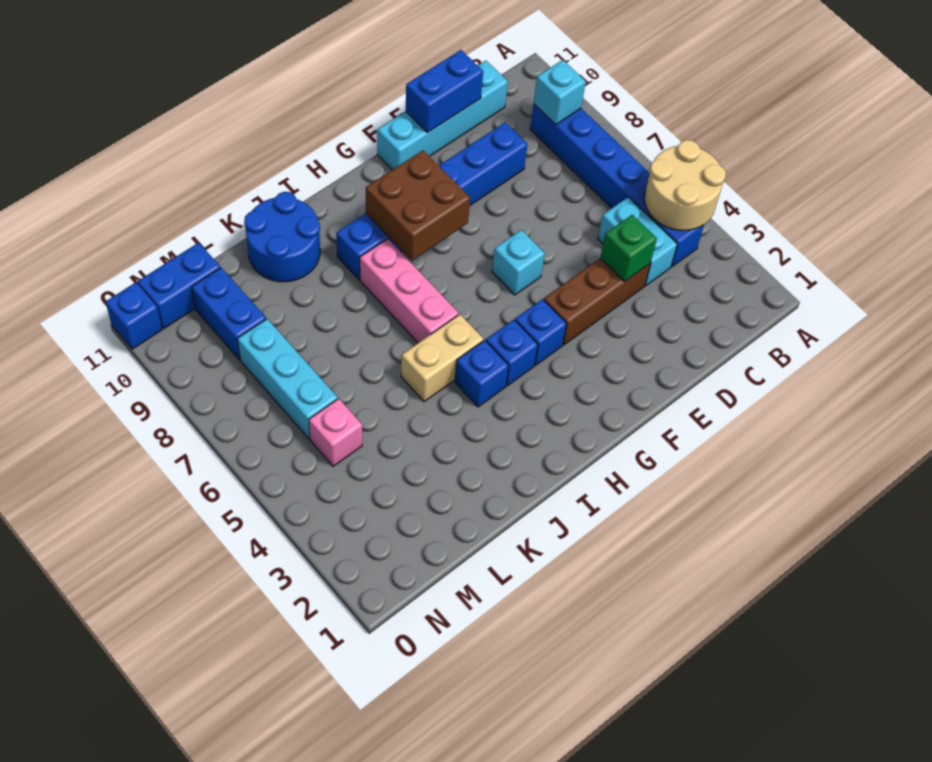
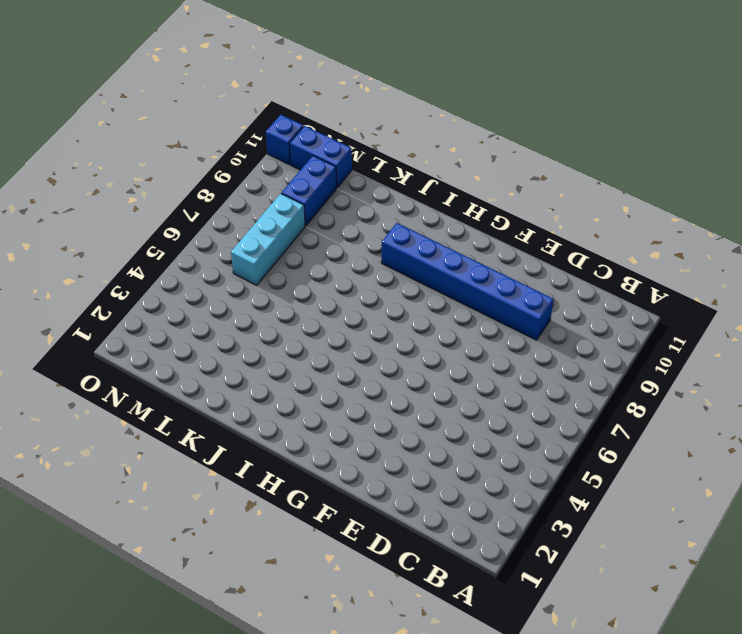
none -> blue brick B4:B9 level 1
none -> cyan brick C4:C5 level 1
none -> cyan brick C11:F11 level 1

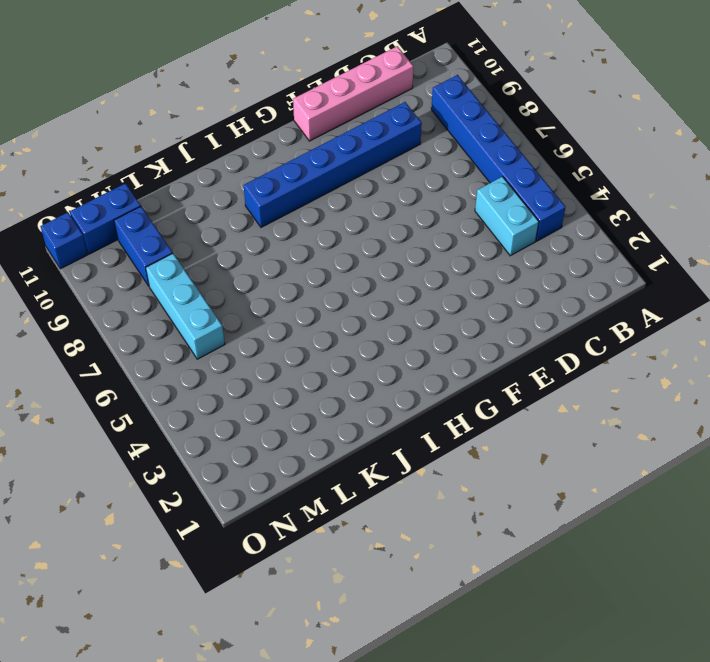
pink brick C11:F11 level 1 -> cyan brick C11:F11 level 1
none -> brown brick D4:F4 level 1
none -> cyan brick F6 level 1
none -> blue brick G4 level 1

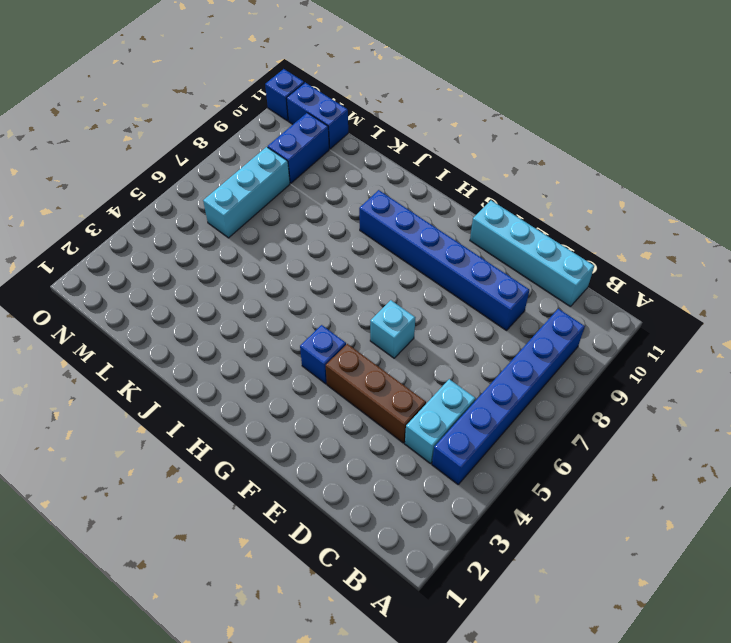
none -> blue brick H4 level 1
none -> blue brick I4 level 1
none -> tan brick I5:J5 level 1

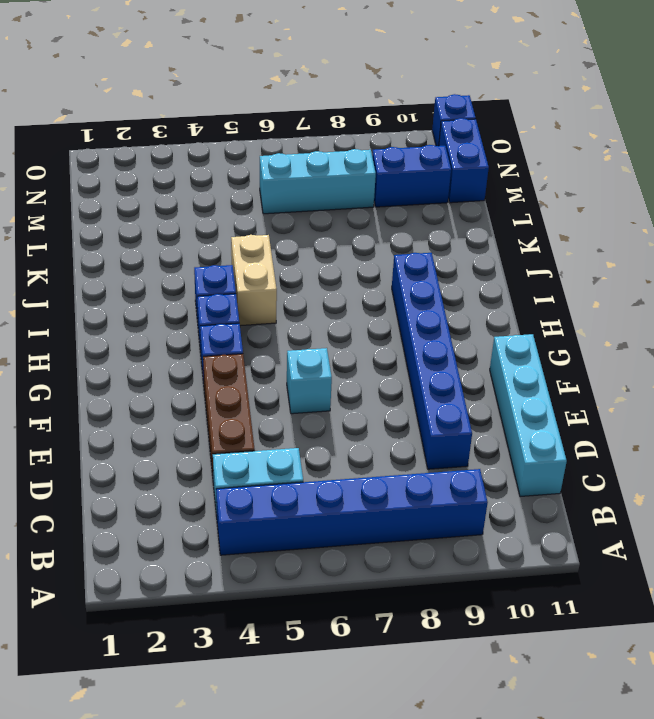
none -> pink brick I6:I8 level 1
none -> blue round brick J10:K11 level 1
none -> pink brick M5 level 1

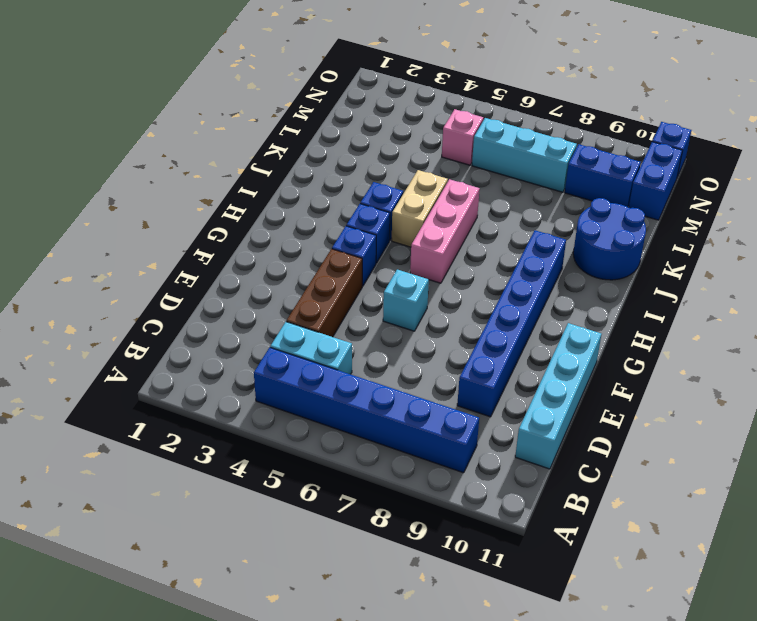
pink brick H6:J6 level 1 -> pink brick I6:I8 level 1
none -> tan round brick A4:B5 level 2
none -> cyan brick B9 level 2
none -> green brick D4 level 2

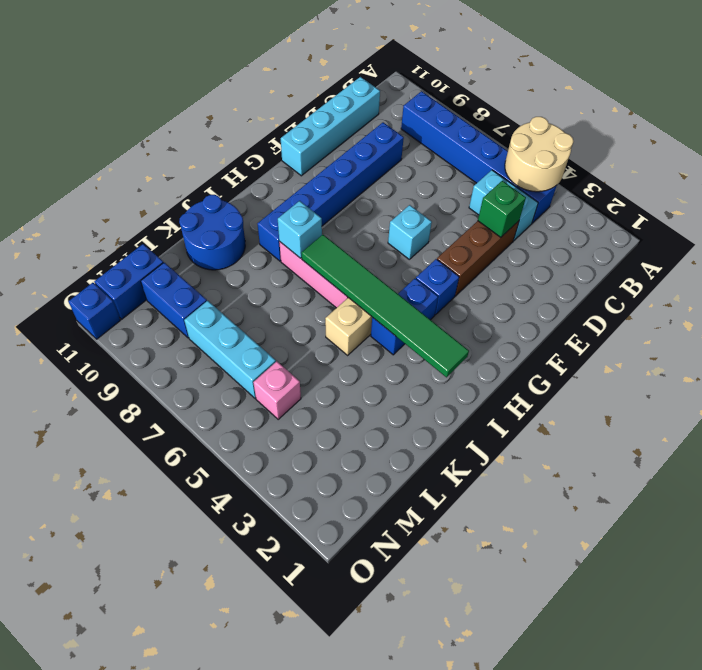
green tile I2:I7 level 2 -> none
cyan brick I8 level 2 -> cyan brick B9 level 2
none -> blue brick D11:E11 level 2
none -> brown brick G8:H9 level 2

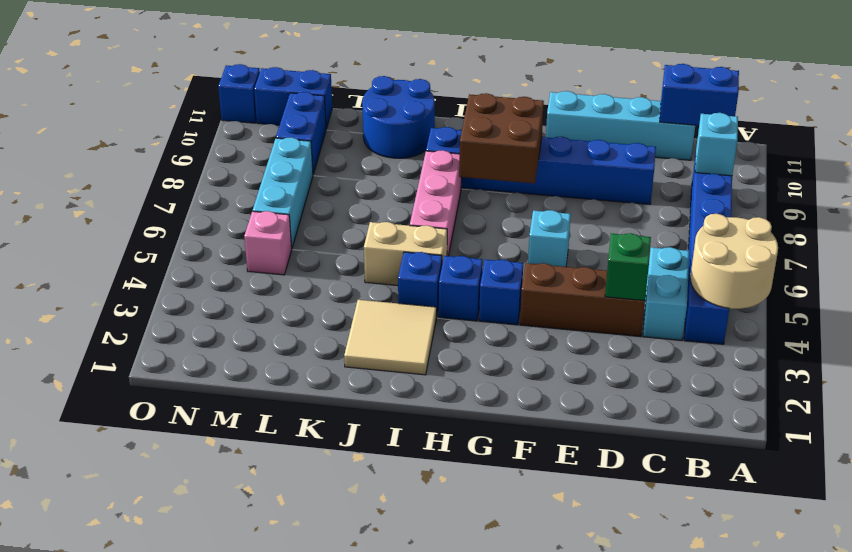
blue brick B11:C11 level 2 -> blue brick D11:E11 level 2
tan tile I2:J3 level 1 -> none

